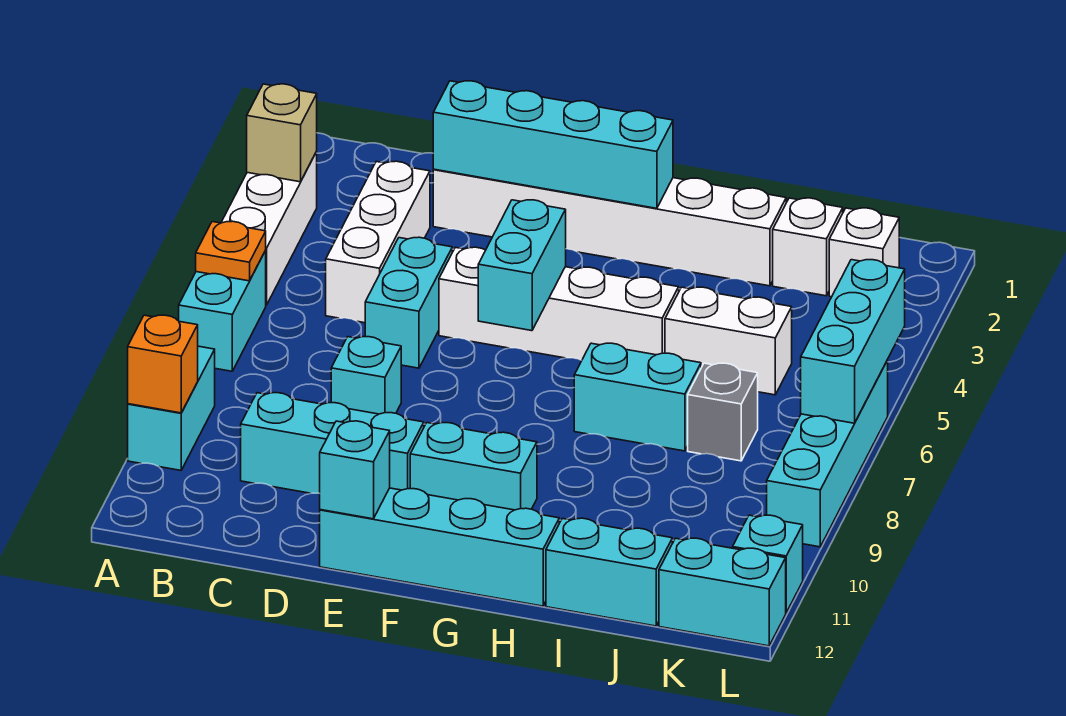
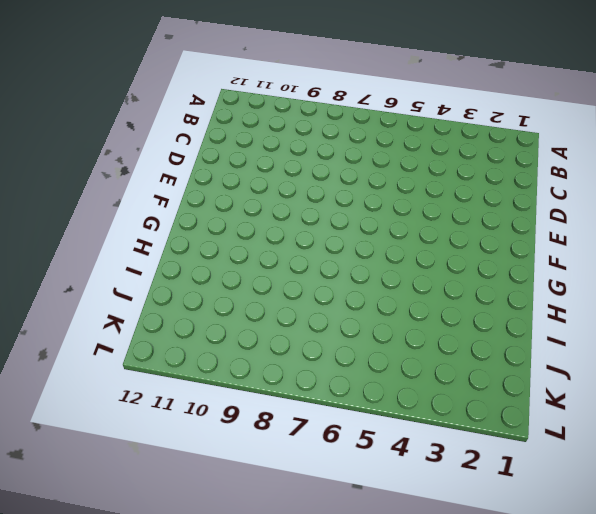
none -> white brick A3:A5 level 1
none -> cyan brick A6:A7 level 1
none -> cyan brick A9:A10 level 1

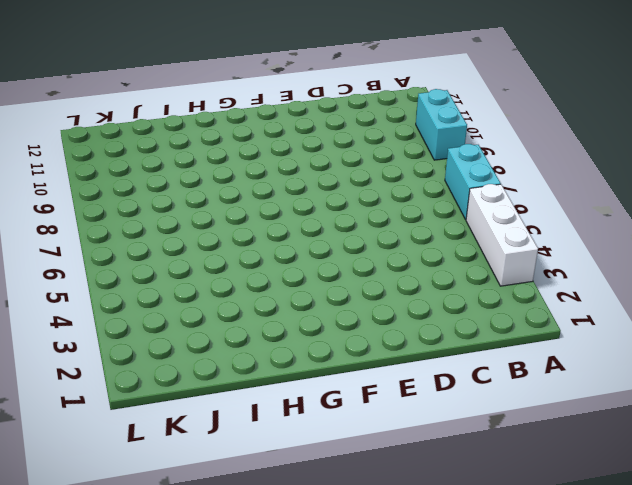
none -> white brick C3:C5 level 1
none -> cyan brick C10:E10 level 1
none -> white brick D2:I2 level 1

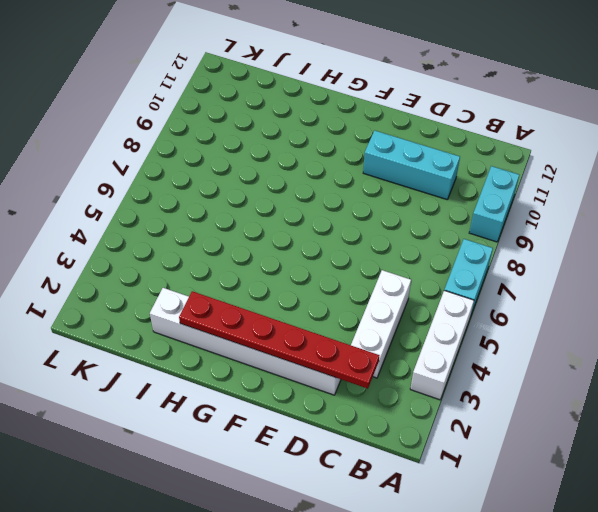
red plate C2:H2 level 2 -> cyan brick D2:G2 level 2
none -> cyan brick D5:D6 level 1
none -> cyan brick D8 level 1
none -> white brick E5:H5 level 1

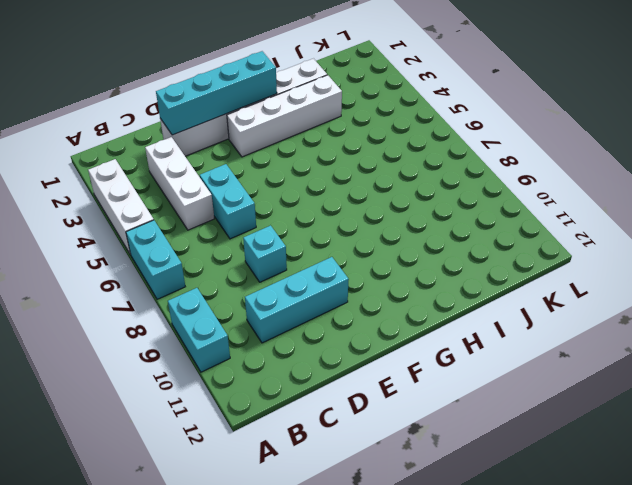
white brick F3:I3 level 1 -> white brick E5:H5 level 1
none -> cyan brick E12:H12 level 1
none -> cyan brick F10:G10 level 1
none -> cyan brick H7:I7 level 1

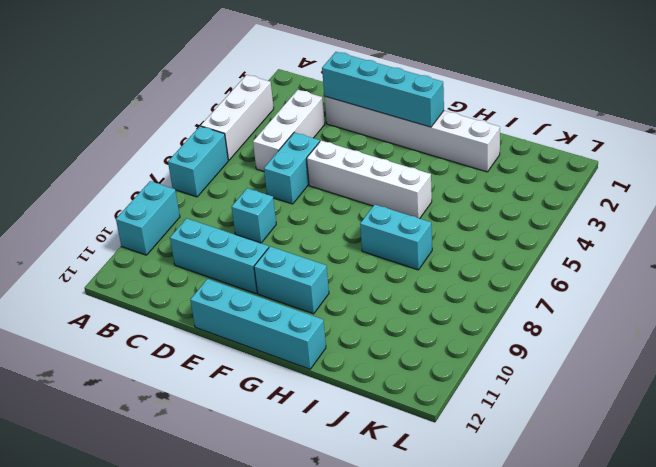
none -> white brick I5:J5 level 1
none -> cyan brick I12:J12 level 1
none -> white brick J2 level 1

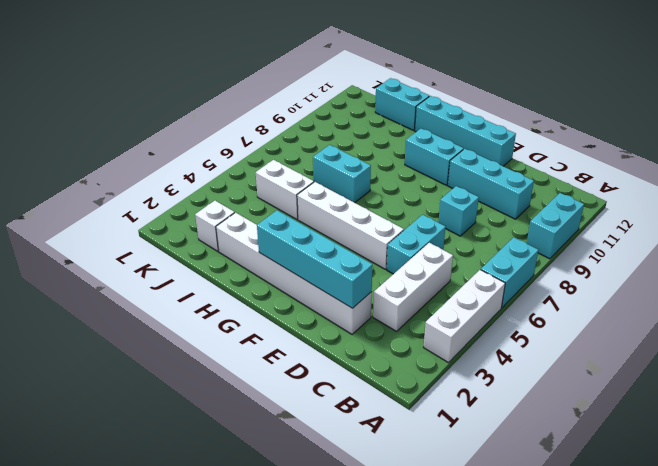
none -> grey brick J7 level 1
none -> white brick K2 level 1
none -> cyan brick K12:L12 level 1

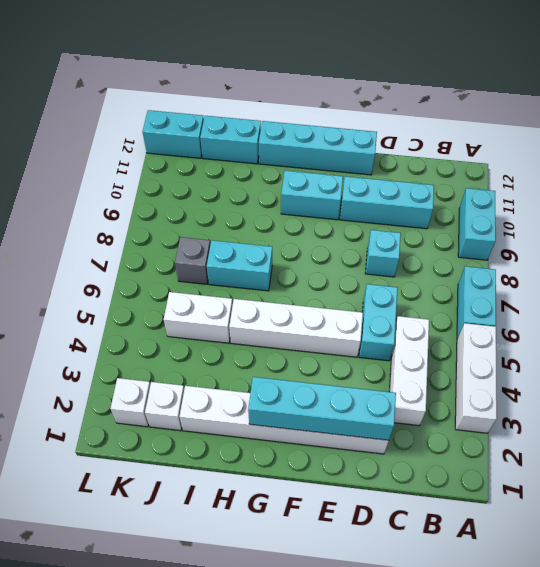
none -> cyan brick L6:L9 level 1
none -> cyan brick L11 level 1
none -> tan brick A3 level 2

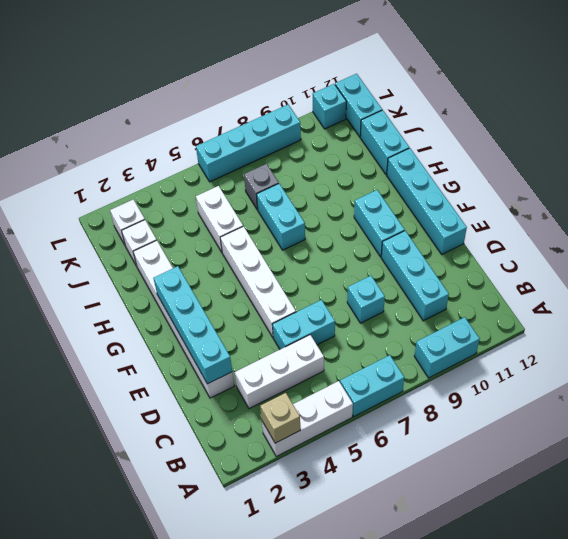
none -> orange plate A6 level 2
none -> orange brick A10 level 2
none -> cyan brick E12 level 2

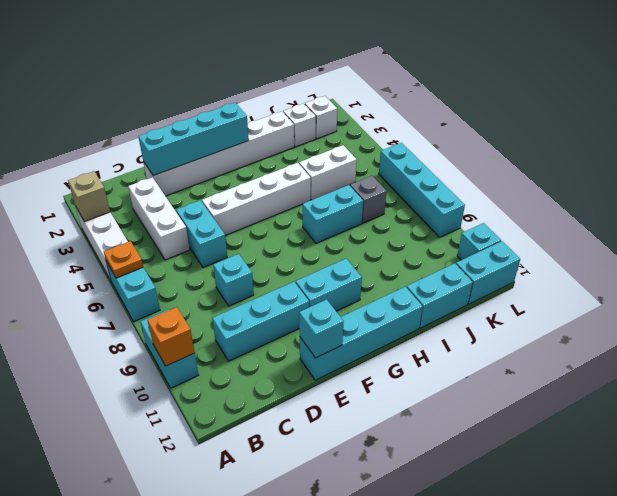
none -> cyan brick F5:F6 level 2
none -> cyan brick L5:L7 level 2

